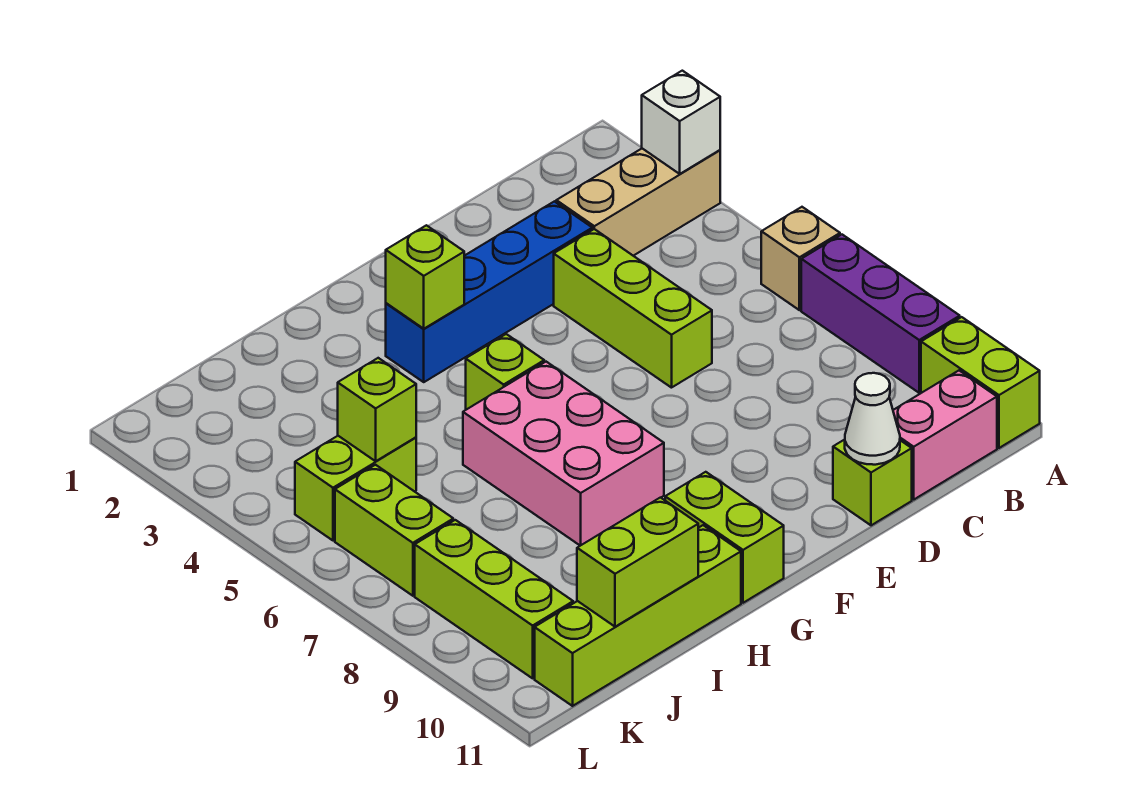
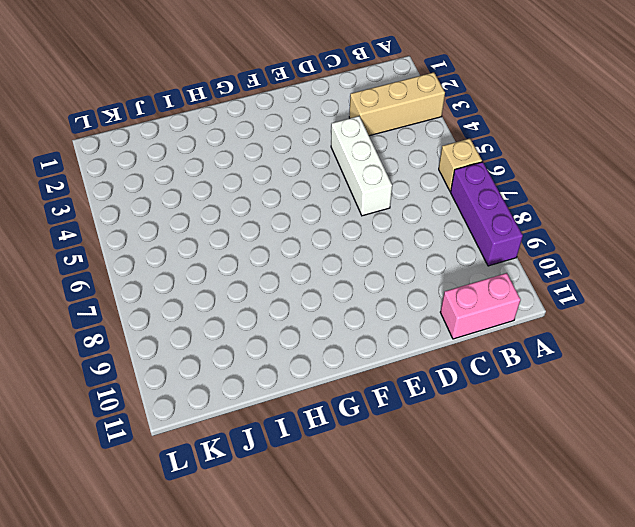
white brick D4:D6 level 1 -> lime brick D4:D6 level 1
none -> lime brick A10:A11 level 1
none -> blue brick D3:G3 level 1
none -> lime brick D11 level 1

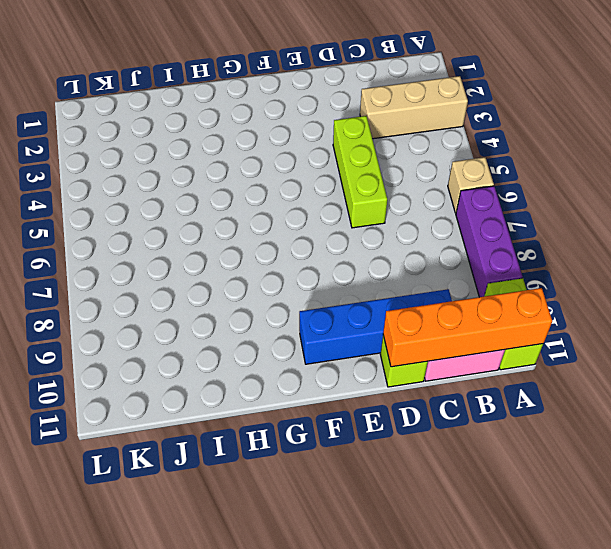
orange brick A11:D11 level 2 -> white cone D11 level 2
blue brick C10:F10 level 1 -> blue brick D3:G3 level 1
none -> lime brick G5 level 1
none -> pink brick G6:H8 level 1
none -> lime brick G10:G11 level 1

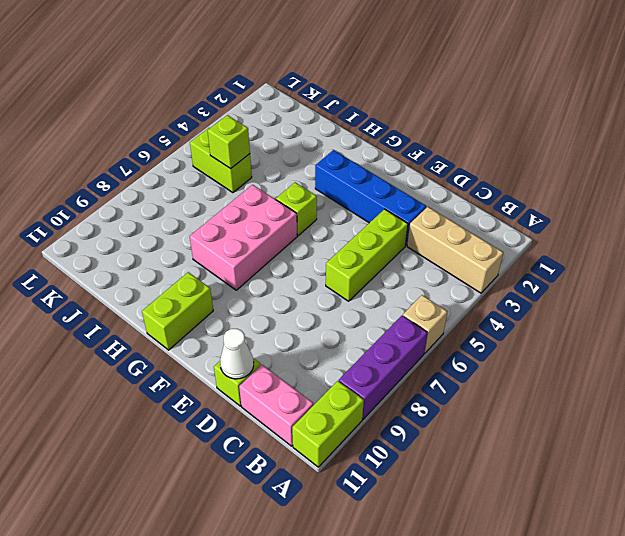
none -> lime brick H11:K11 level 1
none -> lime brick K6:K7 level 1
none -> lime brick K8:K10 level 1

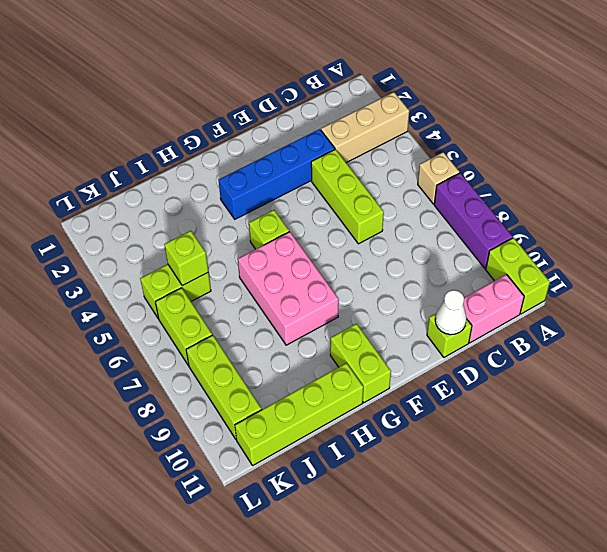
none -> white brick A3 level 2
none -> lime brick G3 level 2
none -> lime brick I11:J11 level 2

